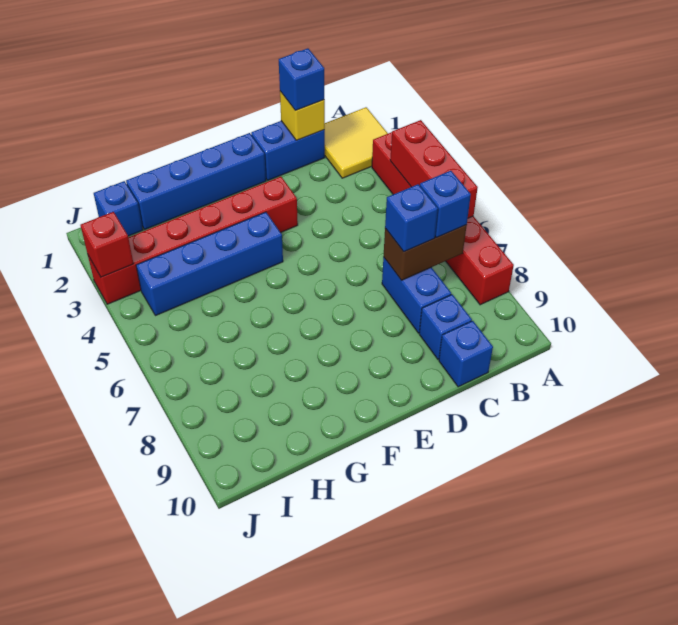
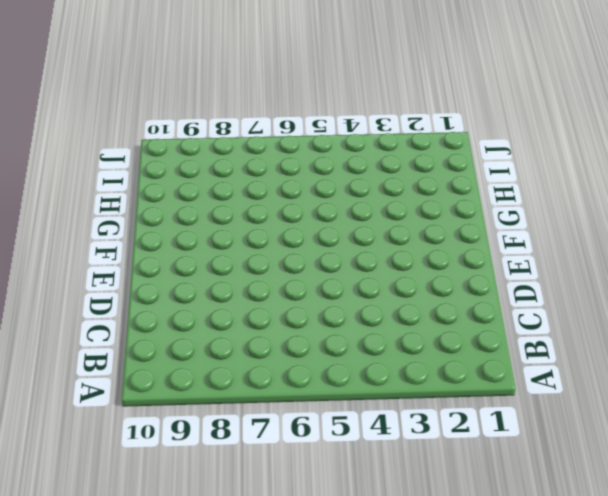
none -> yellow tile A1:B2 level 1
none -> red brick A3:A8 level 1
none -> blue brick C1:D1 level 1

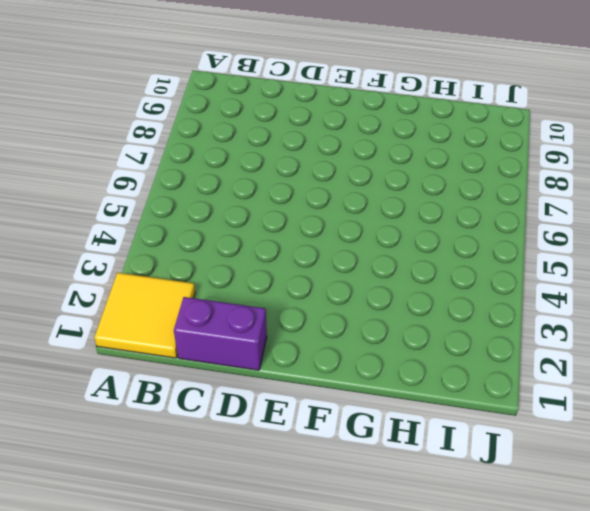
purple brick C1:D1 level 1 -> blue brick C1:D1 level 1
none -> red brick A3:A8 level 1
none -> blue brick C7:C8 level 1
none -> blue brick C9 level 1

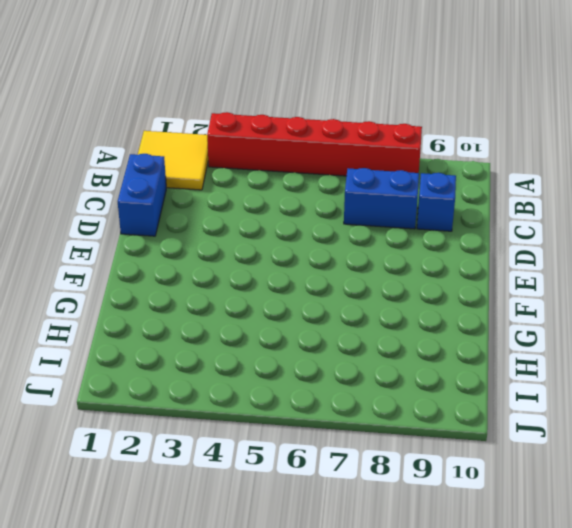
none -> blue brick C10 level 1
none -> blue brick E1:H1 level 1
none -> red brick E3:J3 level 1

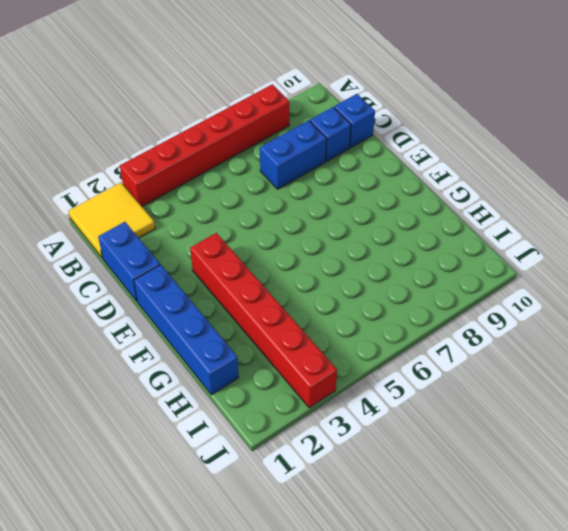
none -> blue brick F4:I4 level 1
none -> blue brick I1 level 1
none -> red brick A4:A6 level 2

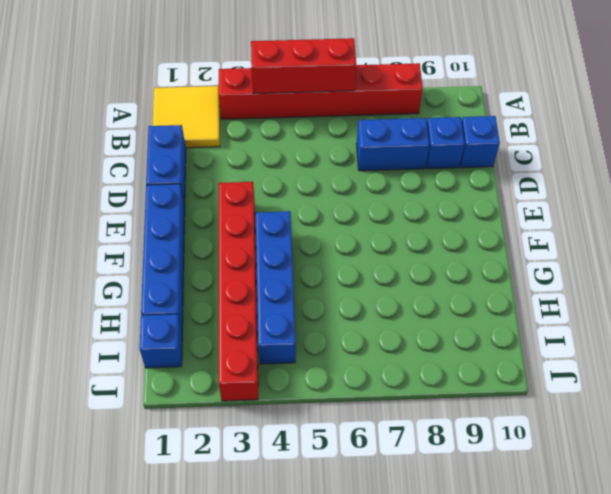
none -> brown brick B7:C7 level 2
none -> yellow brick C1 level 2
none -> red brick J3 level 2

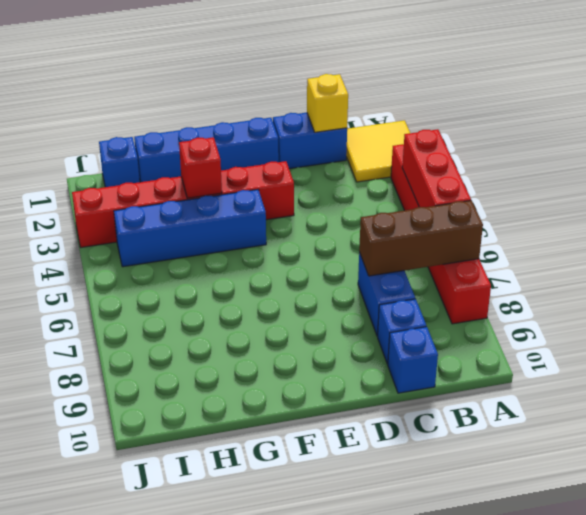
brown brick A7:C7 level 2 -> brown brick B7:C7 level 2
red brick G3 level 2 -> red brick J3 level 2
none -> blue brick B7 level 3
none -> blue brick C1 level 3
none -> blue brick C7 level 3

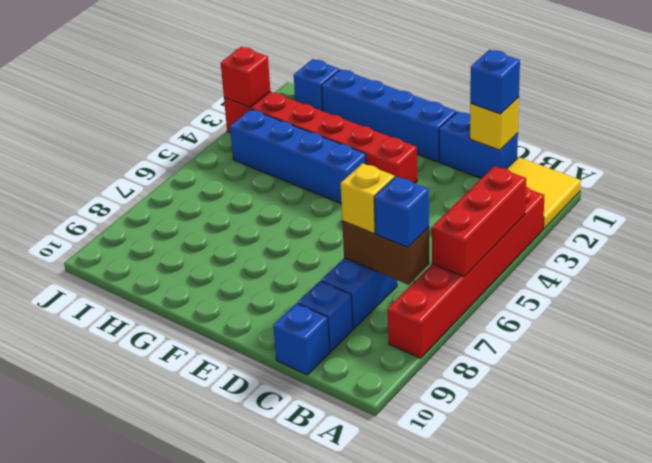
yellow brick C7 level 3 -> blue brick C7 level 3

